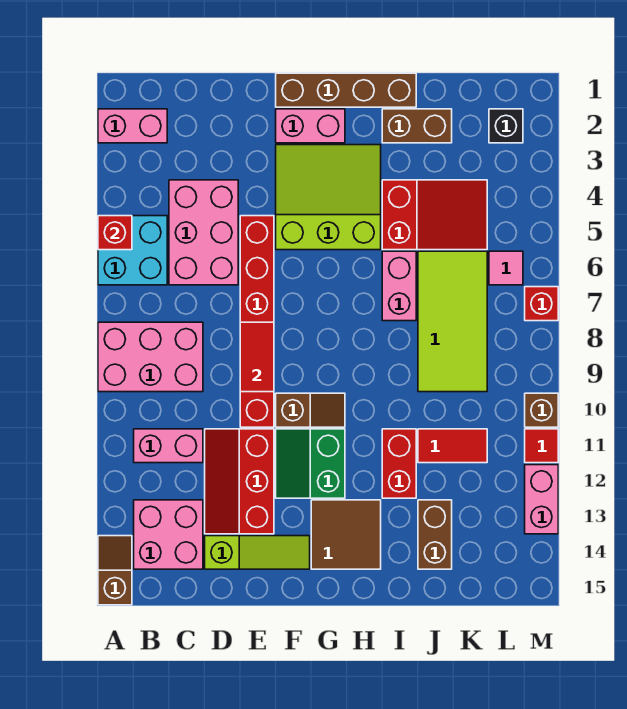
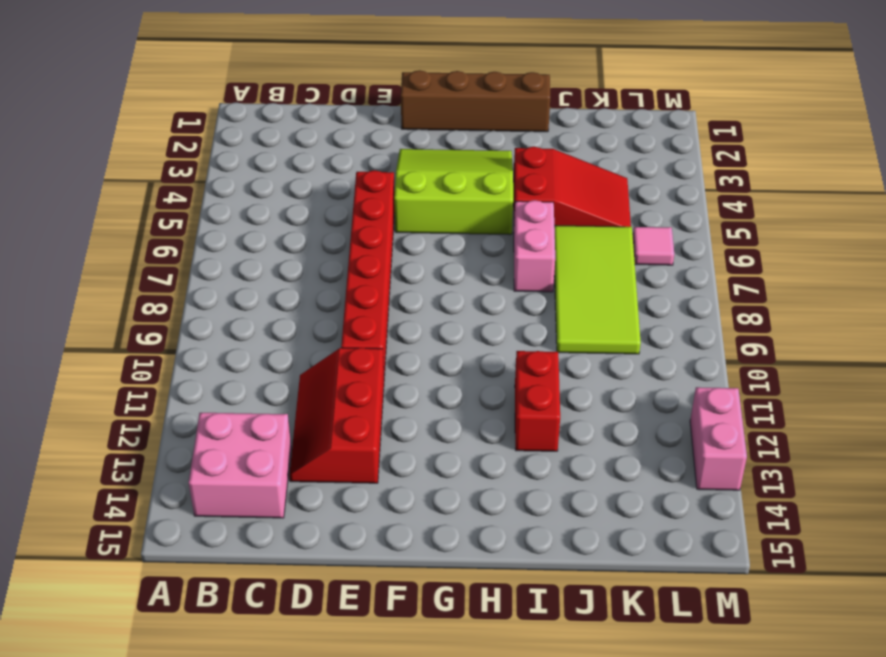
none -> pink brick A2:B2 level 1
none -> cyan brick A5:B6 level 1
none -> pink brick A8:C9 level 1
none -> brown slope A14:A15 level 1 top 15

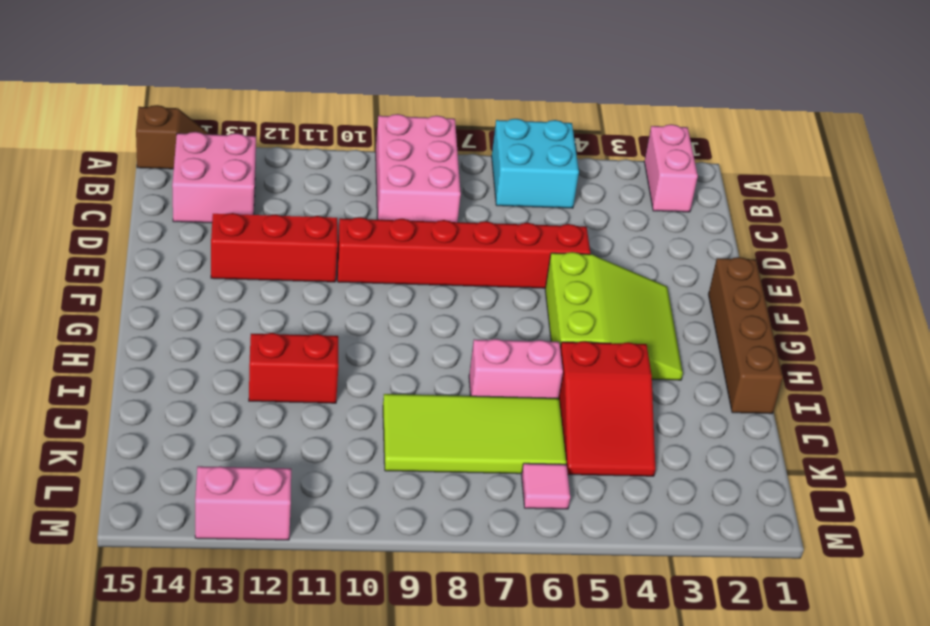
none -> pink brick B11:C11 level 1
none -> pink brick C4:D6 level 1
none -> lime slope D14:F14 level 1 top D
none -> pink brick F2:G2 level 1

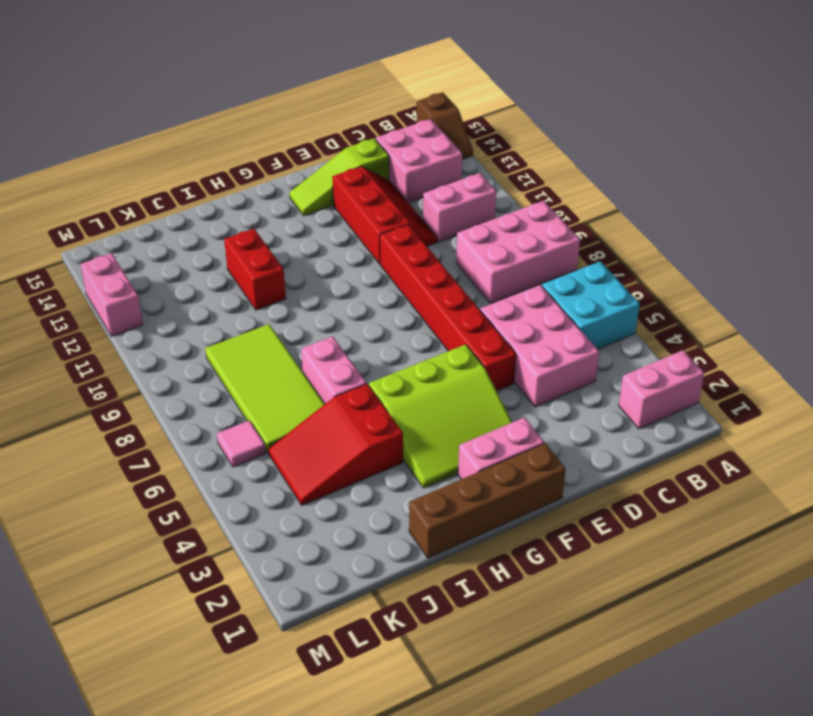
none -> brown slope F10:G10 level 1 top F
none -> green slope F11:G12 level 1 top G
none -> brown tile G13:H14 level 1
none -> brown brick I2:J2 level 1

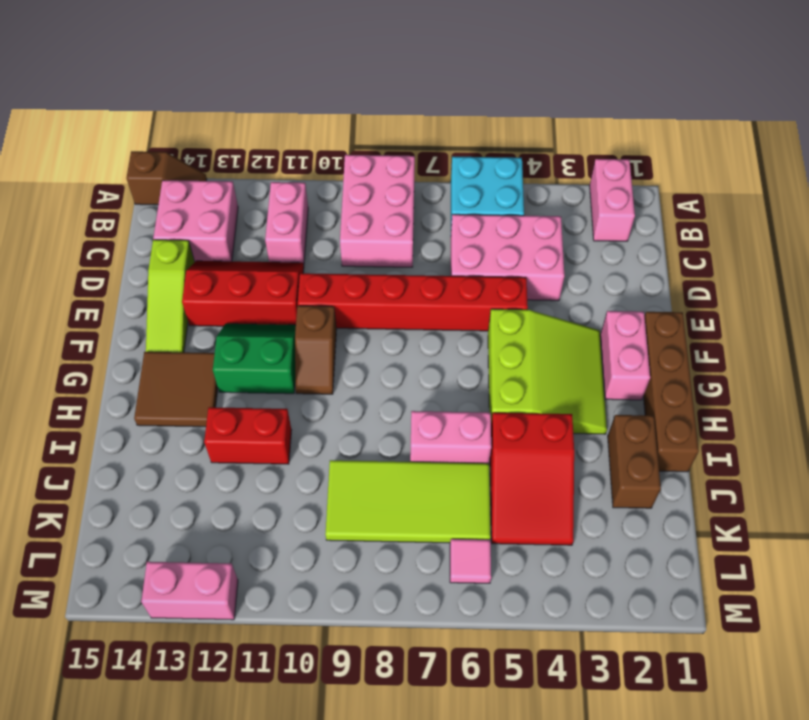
none -> red tile J11:K11 level 1
none -> brown brick J13:J14 level 1
none -> black brick L2 level 1
none -> red brick M7 level 1

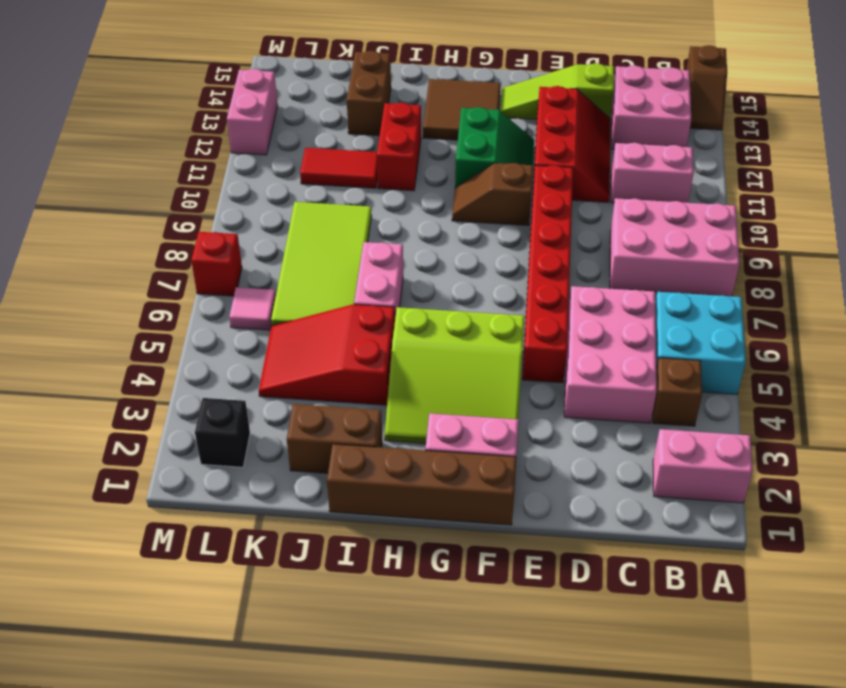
brown brick B4 level 1 -> brown brick M10 level 1
none -> red tile M11 level 1
none -> red brick A5 level 2
none -> red tile E8:E9 level 2

